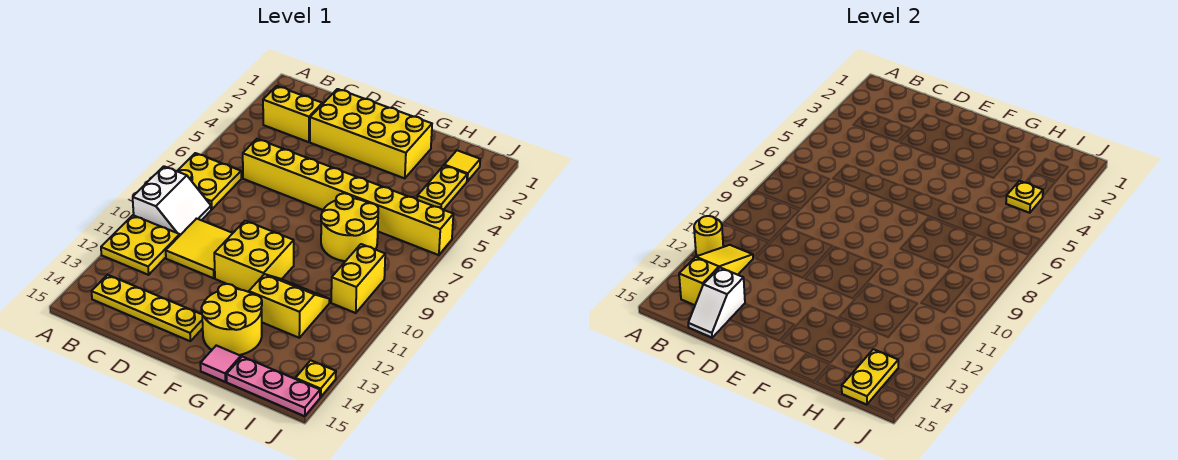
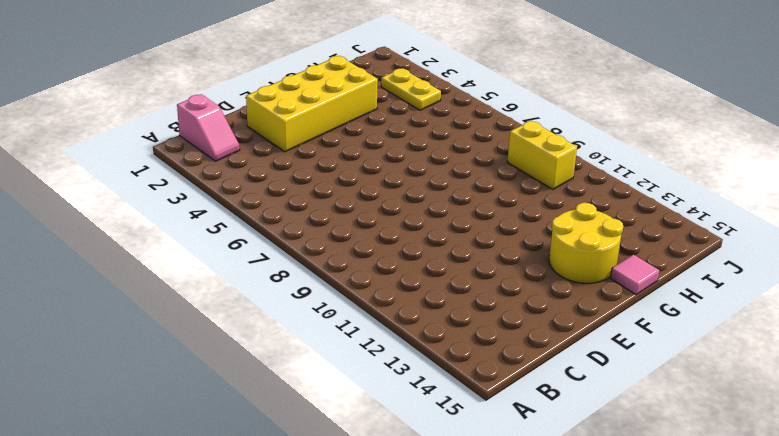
pink slope B1:B2 level 1 top 1 -> none
none -> yellow plate A7:B8 level 1
none -> white slope A9:B10 level 1 top A
none -> yellow plate A11:B12 level 1

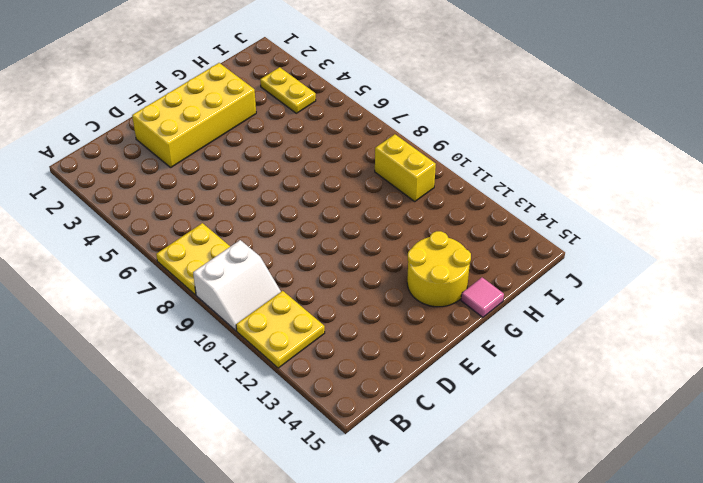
white slope A9:B10 level 1 top 9 -> white slope A9:B10 level 1 top A
none -> yellow brick B3:C3 level 1
none -> yellow plate B14:E14 level 1
none -> yellow brick C6:J6 level 1

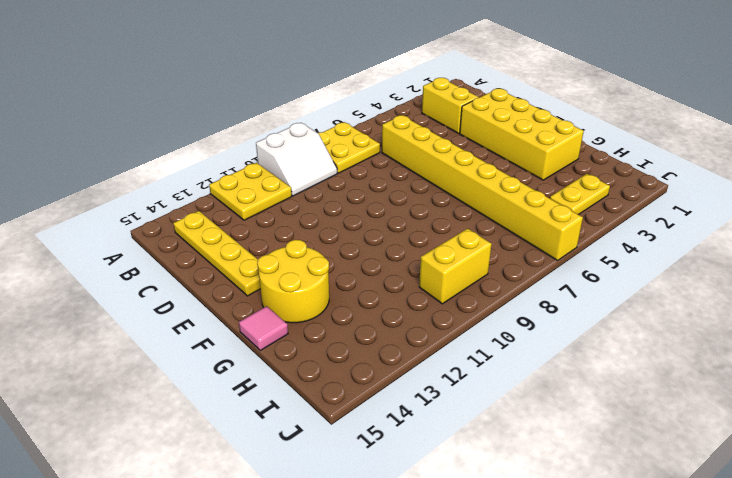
none -> yellow tile C10:D11 level 1
none -> yellow brick E10:F11 level 1
none -> yellow round brick G7:H8 level 1

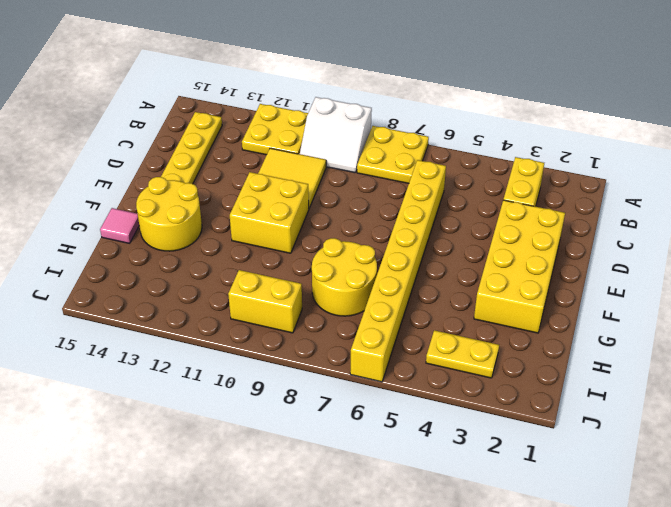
none -> yellow slope G11:H12 level 1 top 12
none -> pink plate H15:J15 level 1
none -> yellow tile I2 level 1

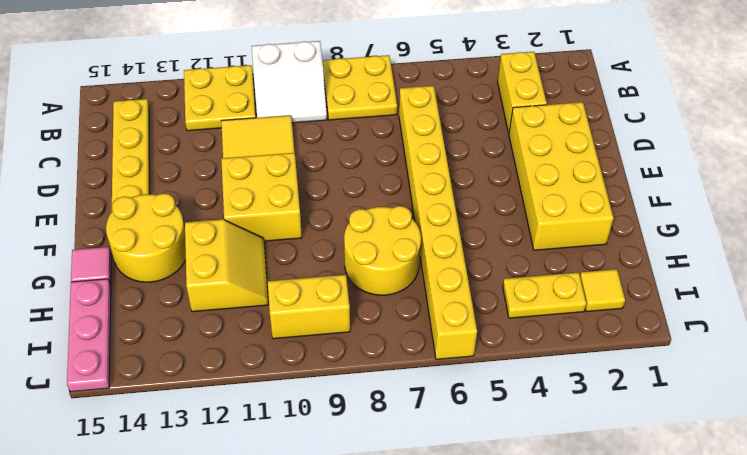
none -> yellow plate J14 level 1
none -> yellow round brick A12 level 2
none -> yellow slope B12:B14 level 2 top 14

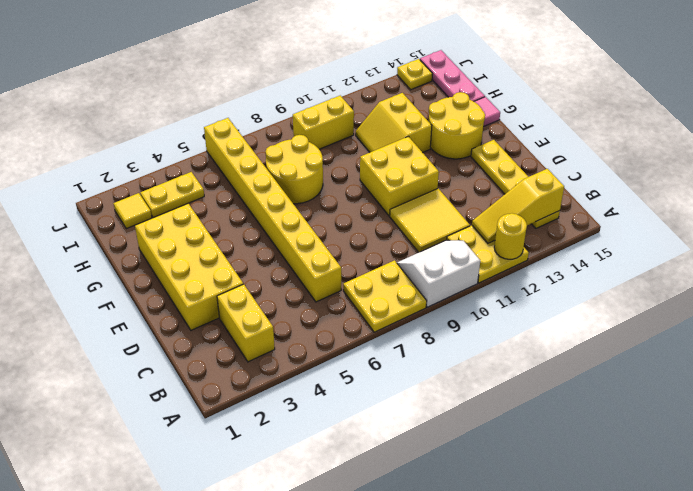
none -> white slope C14:C15 level 2 top 14
none -> yellow plate I4 level 2
none -> yellow plate I14:I15 level 2

